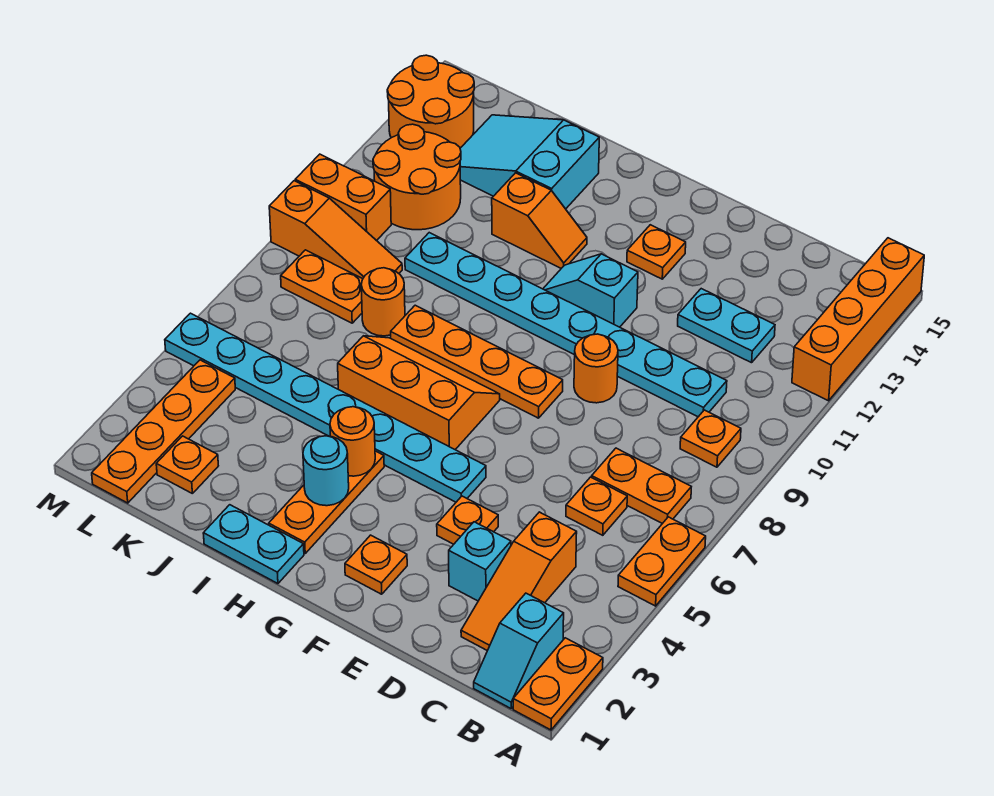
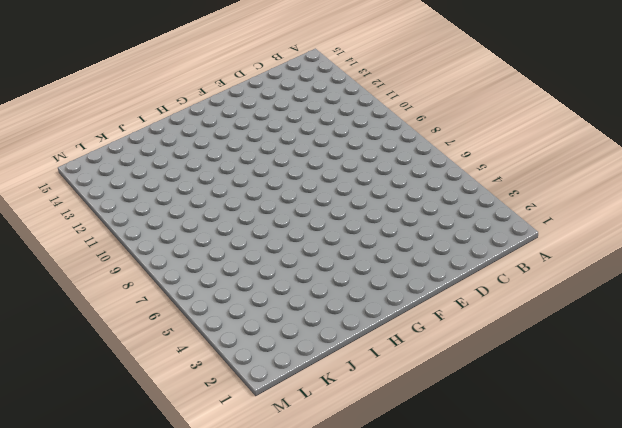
none -> orange plate A1:A2 level 1
none -> orange plate A5:A6 level 1
none -> orange brick A12:A15 level 1
none -> cyan slope B1:B2 level 1 top 2

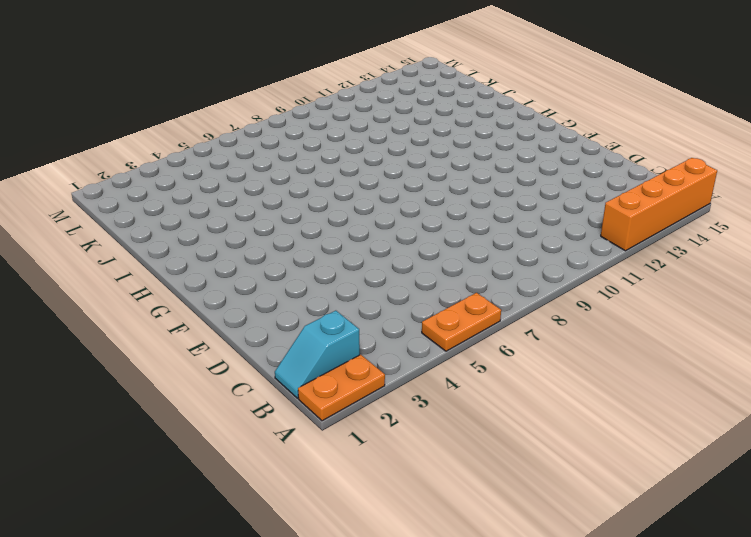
none -> orange plate B7:C7 level 1
none -> orange plate B9 level 1
none -> orange slope C2:C4 level 1 top 4
none -> orange plate C6 level 1

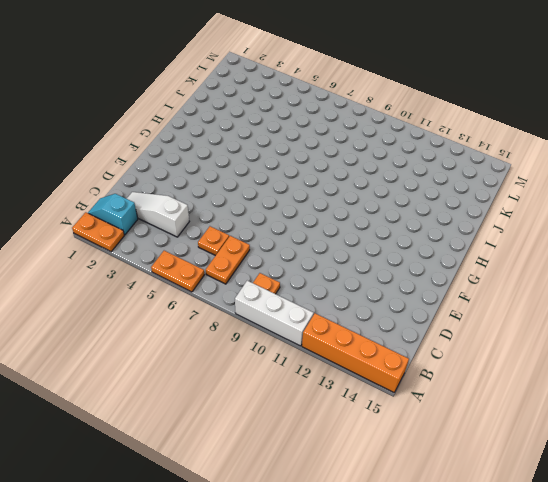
white brick A9:A11 level 1 -> none
white slope C2:C4 level 1 top 4 -> orange slope C2:C4 level 1 top 4
none -> cyan plate C10:J10 level 1
none -> cyan plate C12:D12 level 1
none -> cyan brick D3 level 1
none -> orange plate E4 level 1

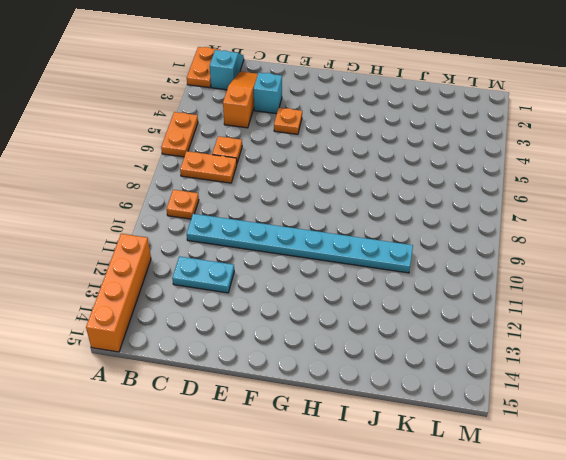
none -> orange round brick E9 level 1
none -> orange plate F2 level 1
none -> cyan plate F5:M5 level 1
none -> orange plate F8:I8 level 1

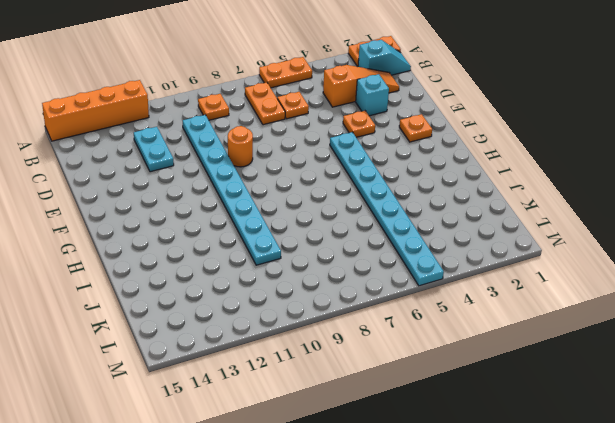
none -> orange plate F8:I8 level 1
none -> cyan slope F11:G11 level 1 top F
none -> orange plate F13 level 1
none -> orange slope G6:I7 level 1 top 6

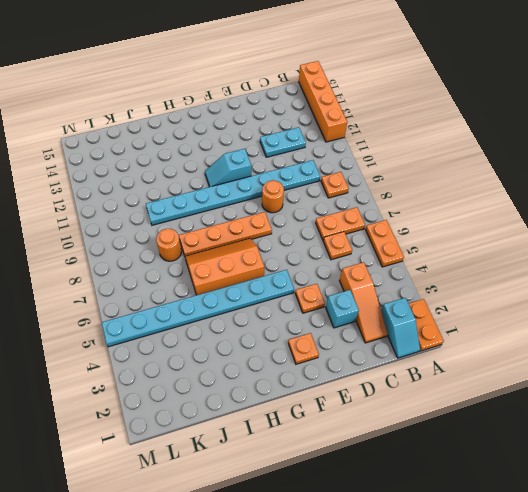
none -> orange plate F13 level 1
none -> cyan plate H1:I1 level 1
none -> orange plate H2:H4 level 1
none -> orange slope H12:I12 level 1 top I

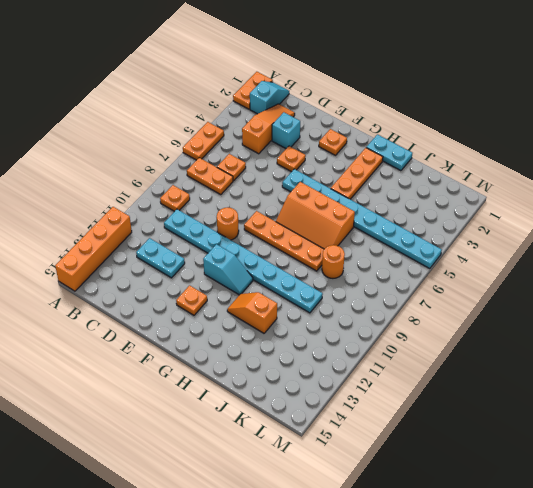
none -> cyan slope I13:K14 level 1 top I
none -> orange plate K2 level 1
none -> orange plate K8:L8 level 1
none -> orange slope K9:M9 level 1 top M

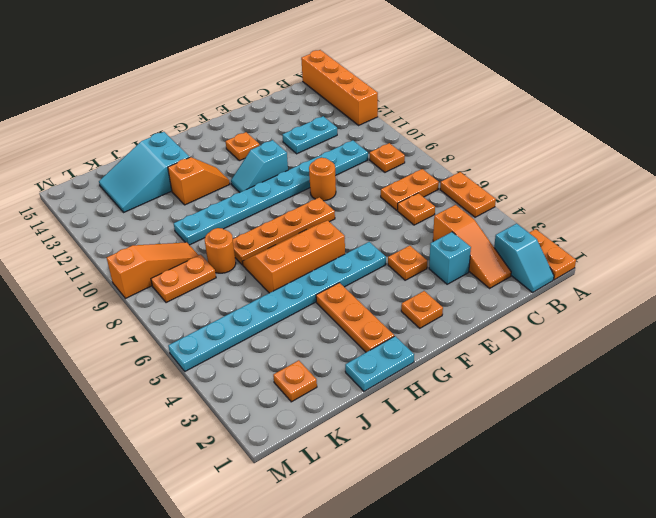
none -> orange round brick K11:L12 level 1
none -> orange plate L1:L4 level 1
none -> orange brick L10:M10 level 1
none -> orange round brick L13:M14 level 1

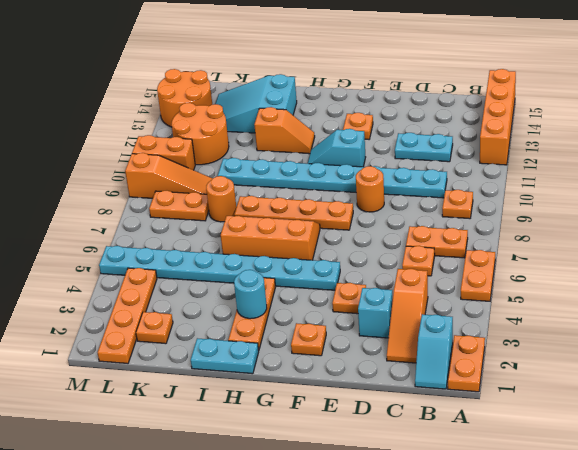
none -> orange round brick H4 level 2

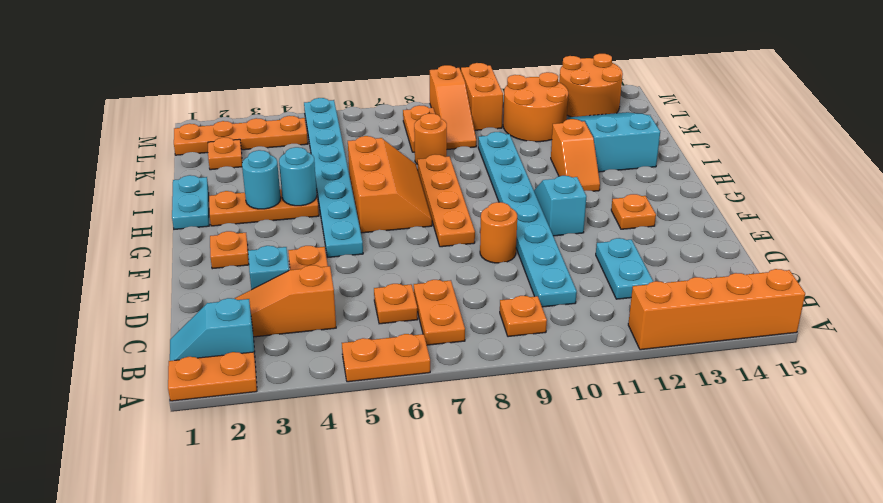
cyan round brick H4 level 2 -> orange round brick H4 level 2

